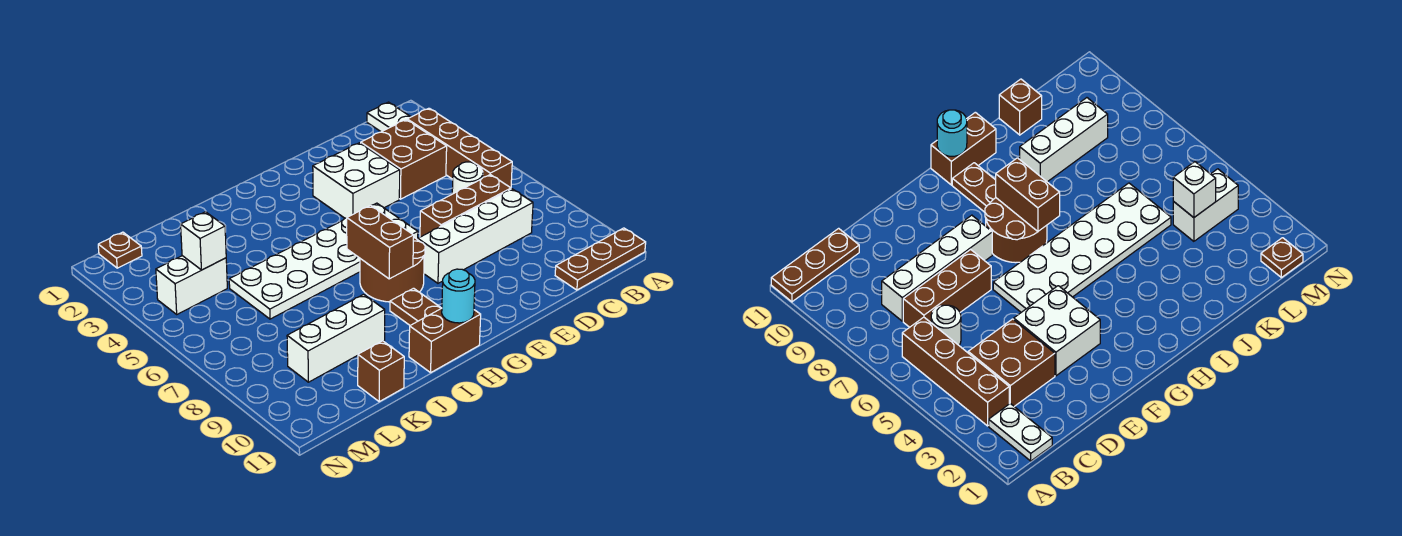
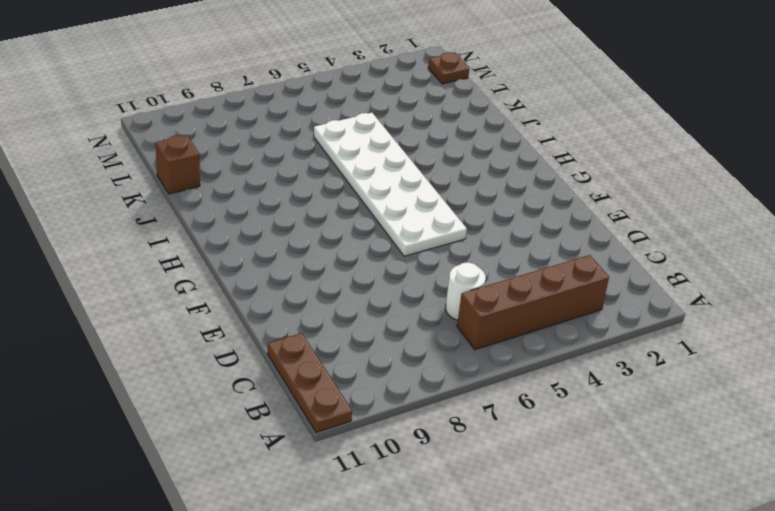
none -> white plate B1:B2 level 1
none -> brown brick C3:D4 level 1
none -> brown brick C7:E7 level 1

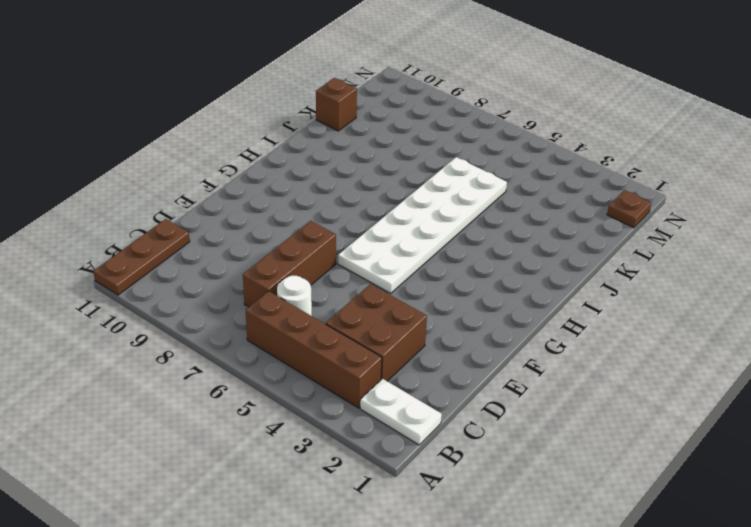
none -> white brick C8:F8 level 1
none -> white brick E3:F4 level 1
none -> brown round brick G7:H8 level 1

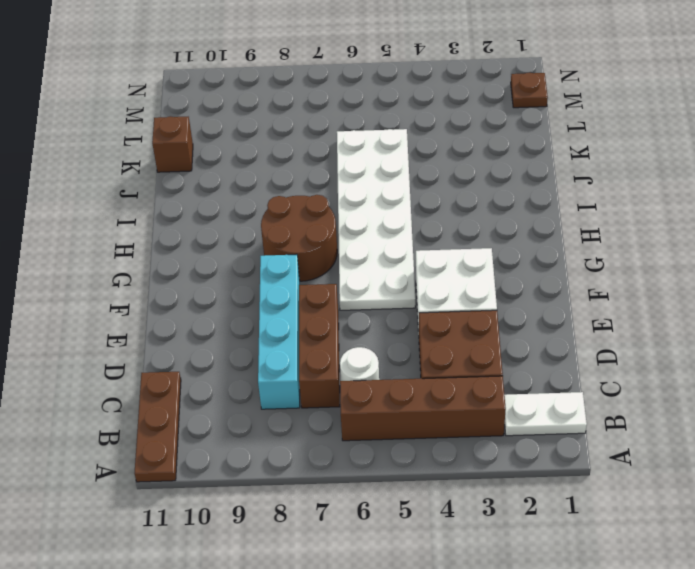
cyan brick C8:F8 level 1 -> white brick C8:F8 level 1
none -> brown plate H9:H10 level 1
none -> brown brick H11:I11 level 1
none -> white brick J9:L9 level 1

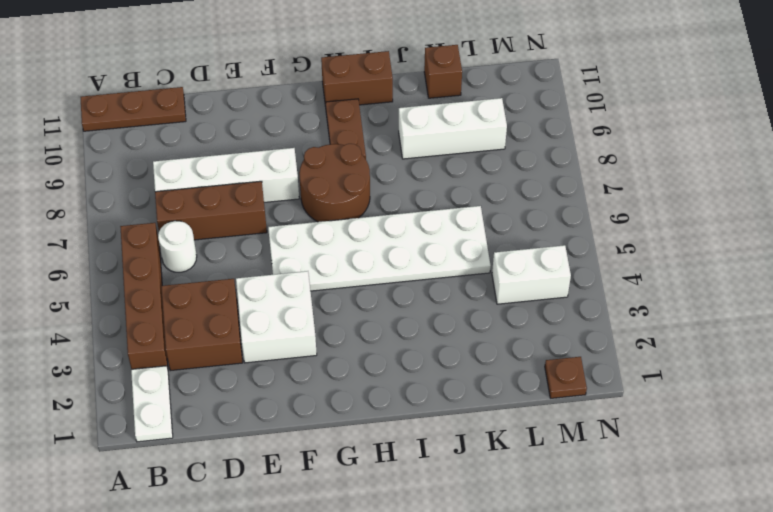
none -> brown brick H7:H8 level 2
none -> cyan round brick H11 level 2
none -> white brick L4 level 2

